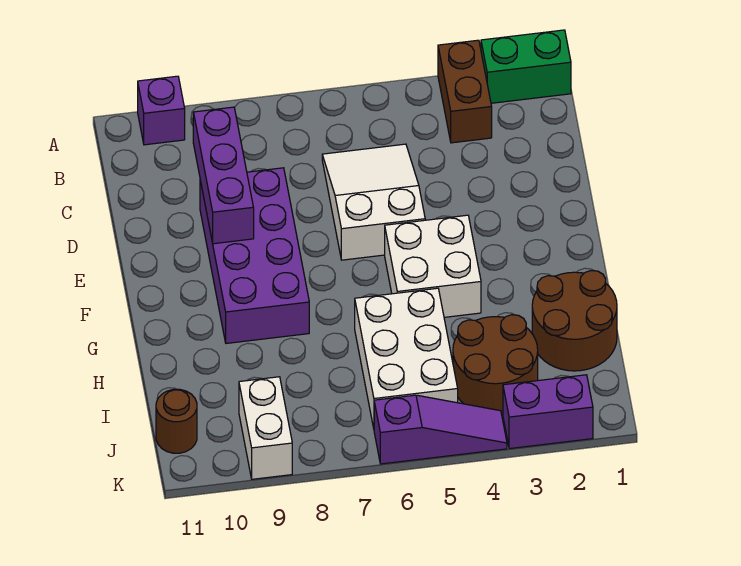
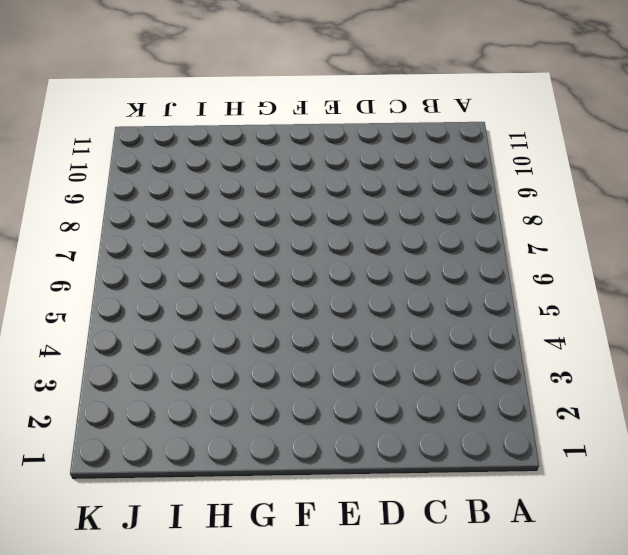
none -> green brick A1:A2 level 1
none -> brown brick A3:B3 level 1
none -> purple brick A10 level 1

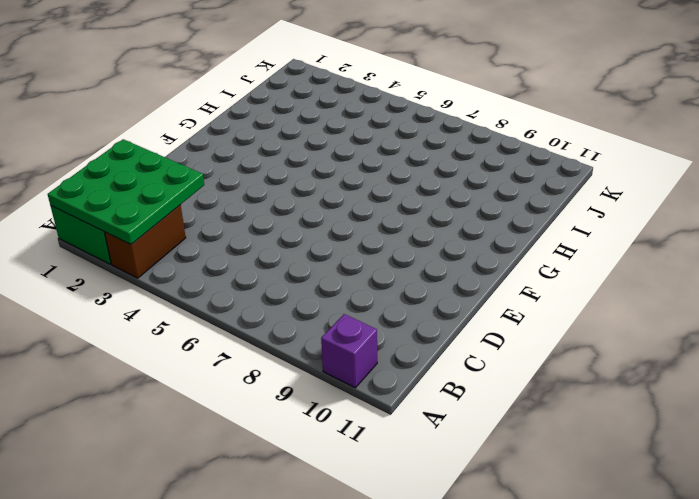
green plate A1:C3 level 2 -> none
none -> white slope C5:E6 level 1 top E
none -> purple brick D8:G9 level 1
none -> white brick F4:G5 level 1

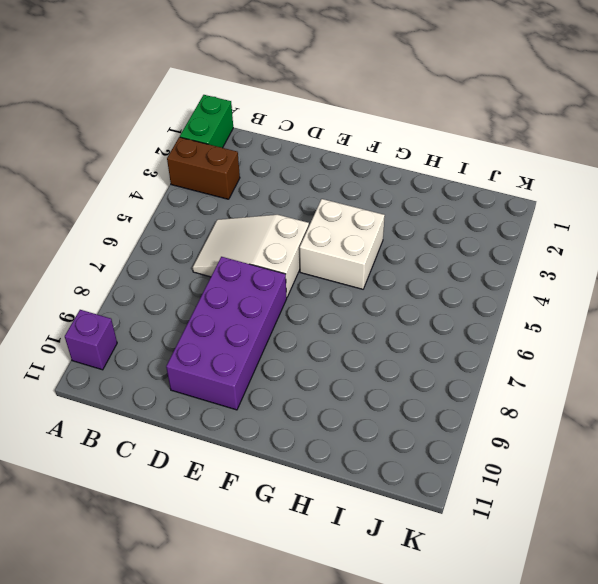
purple brick D7:E10 level 1 -> purple brick D8:G9 level 1
none -> brown round brick H1:I2 level 1
none -> white brick H5:J6 level 1
none -> brown round brick I3:J4 level 1

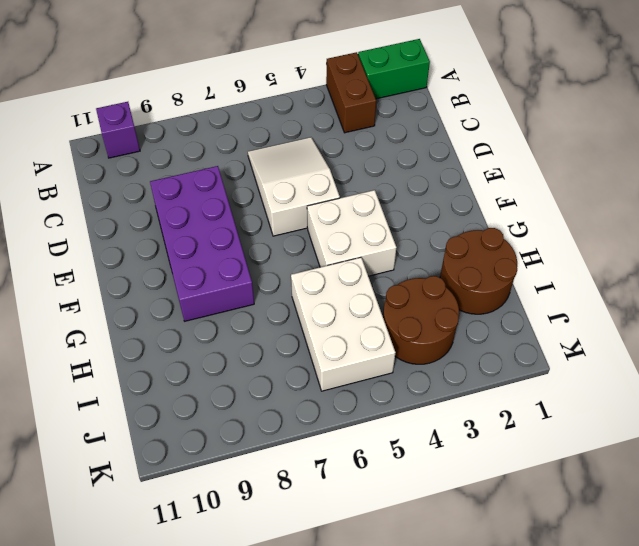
none -> white brick J9:K9 level 1
none -> brown round brick J11 level 1
none -> purple brick K2:K3 level 1

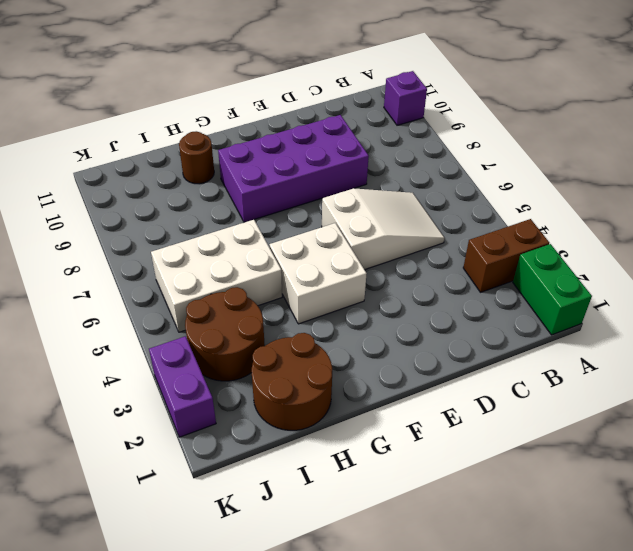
brown round brick H10 level 1 -> brown round brick J11 level 1
none -> white brick J9:K9 level 1
none -> purple slope K4:K6 level 1 top 6
none -> purple brick C9:E9 level 2

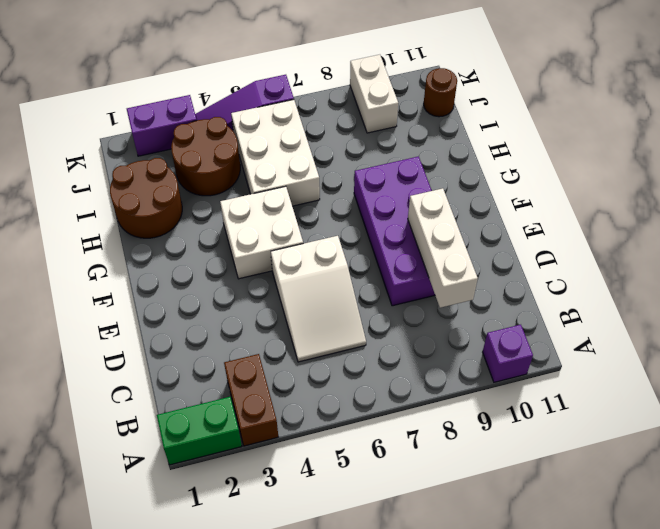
white brick C9:E9 level 2 -> purple brick C9:E9 level 2

